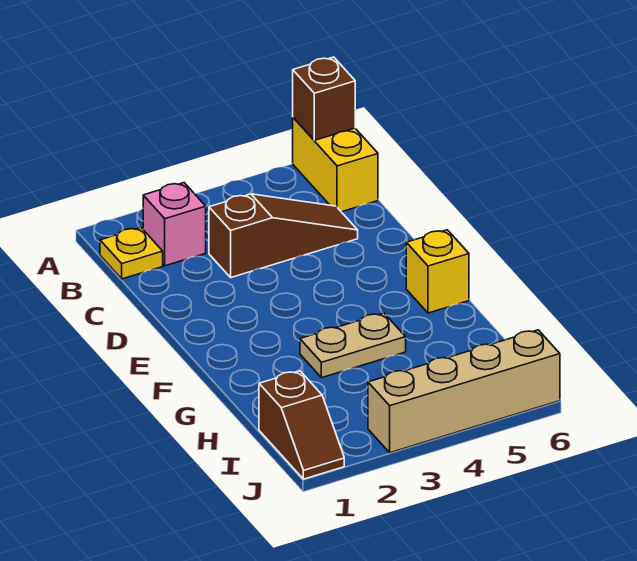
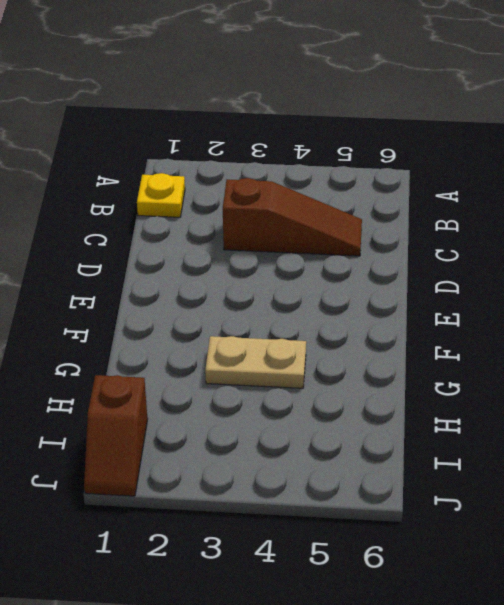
none -> yellow brick A6:B6 level 1
none -> pink brick B2 level 1

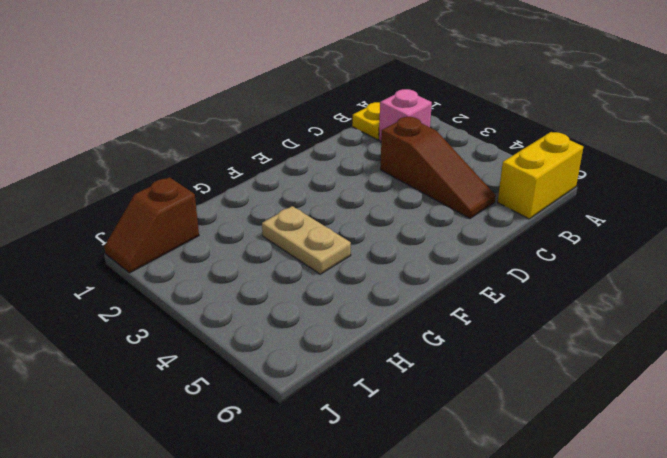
none -> yellow brick F6 level 1
none -> tan brick J3:J6 level 1

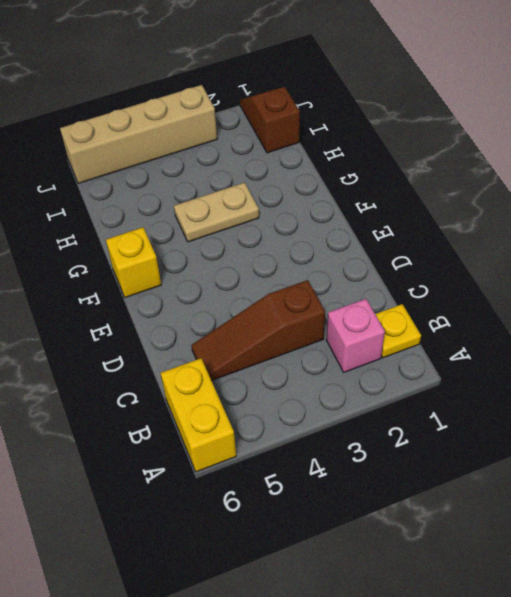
none -> brown brick A6 level 2

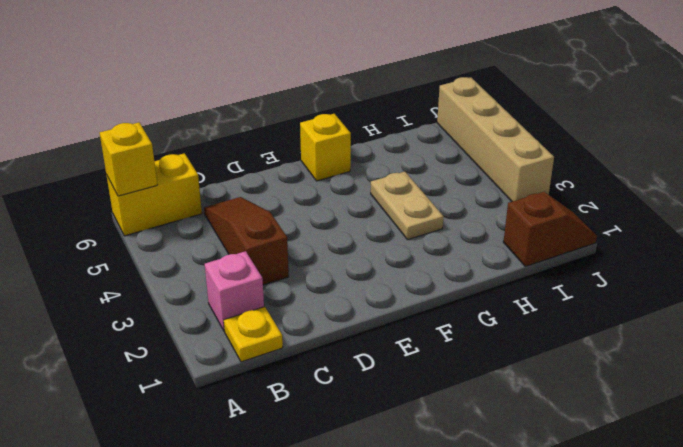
yellow brick A6 level 2 -> brown brick A6 level 2

